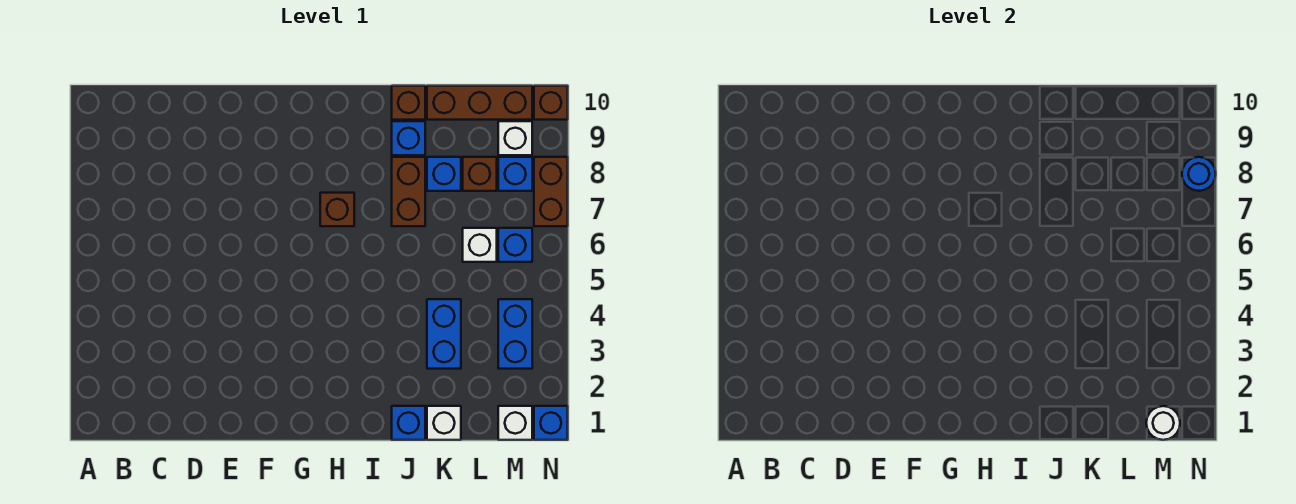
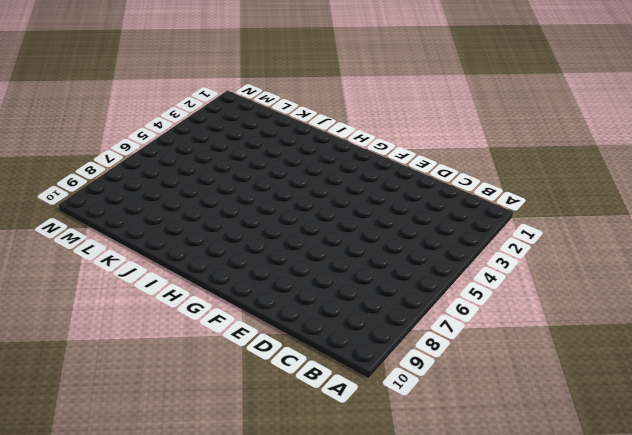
none -> brown brick H7 level 1
none -> blue brick J1 level 1
none -> brown brick J7:J8 level 1

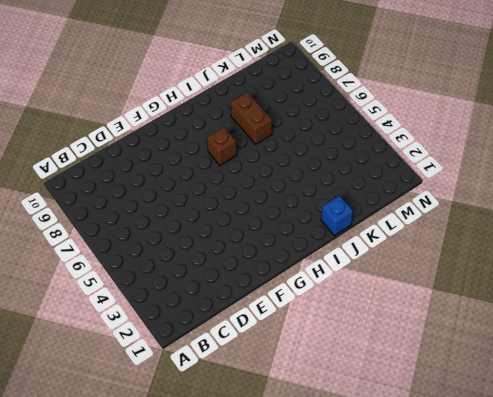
none -> blue brick J9 level 1
none -> brown brick J10 level 1
none -> white brick K1 level 1

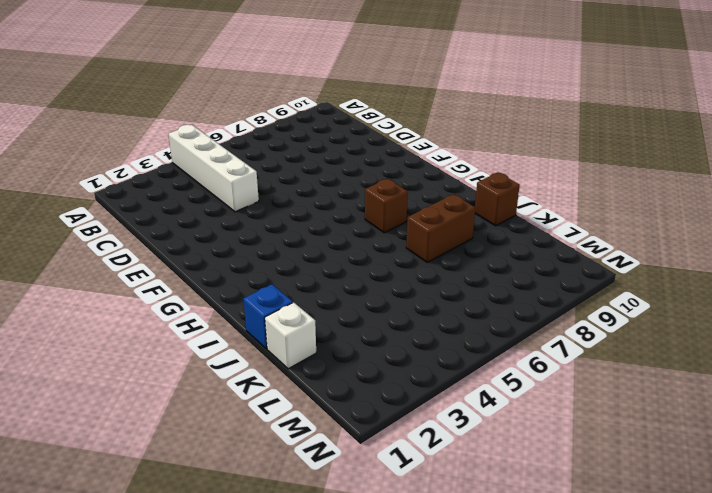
white brick A4:D4 level 1 -> none
none -> blue brick J9 level 1
none -> blue brick K3:K4 level 1
none -> blue brick K8 level 1

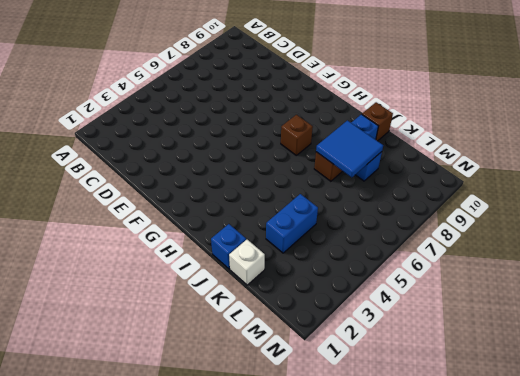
blue tile J7:K8 level 2 -> none
none -> brown brick K10:M10 level 1
none -> white brick L6 level 1
none -> brown brick L8 level 1

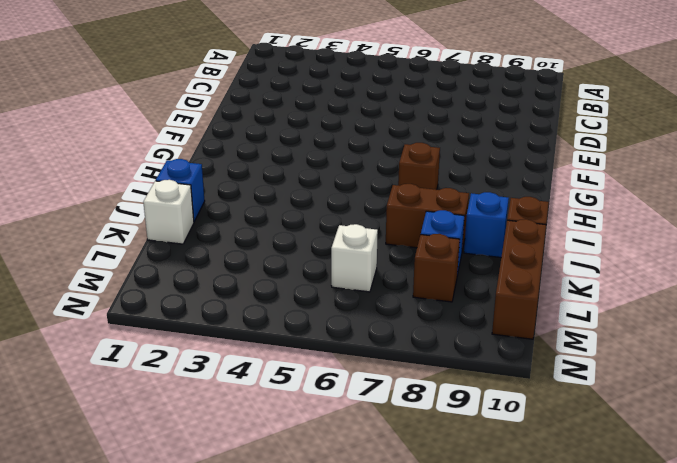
none -> blue brick K3:K4 level 1
none -> white brick M1 level 1
none -> blue brick M3:M4 level 1

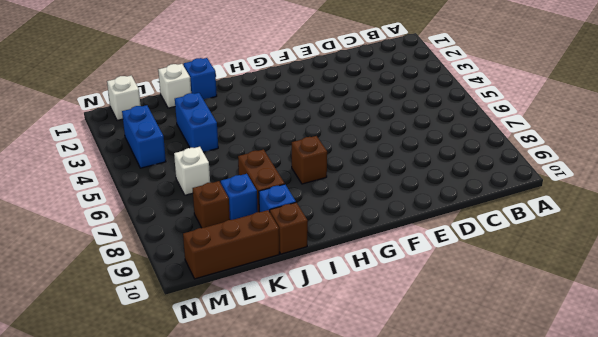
none -> blue brick M6 level 1
none -> blue brick M8 level 1
none -> white brick M9 level 1

